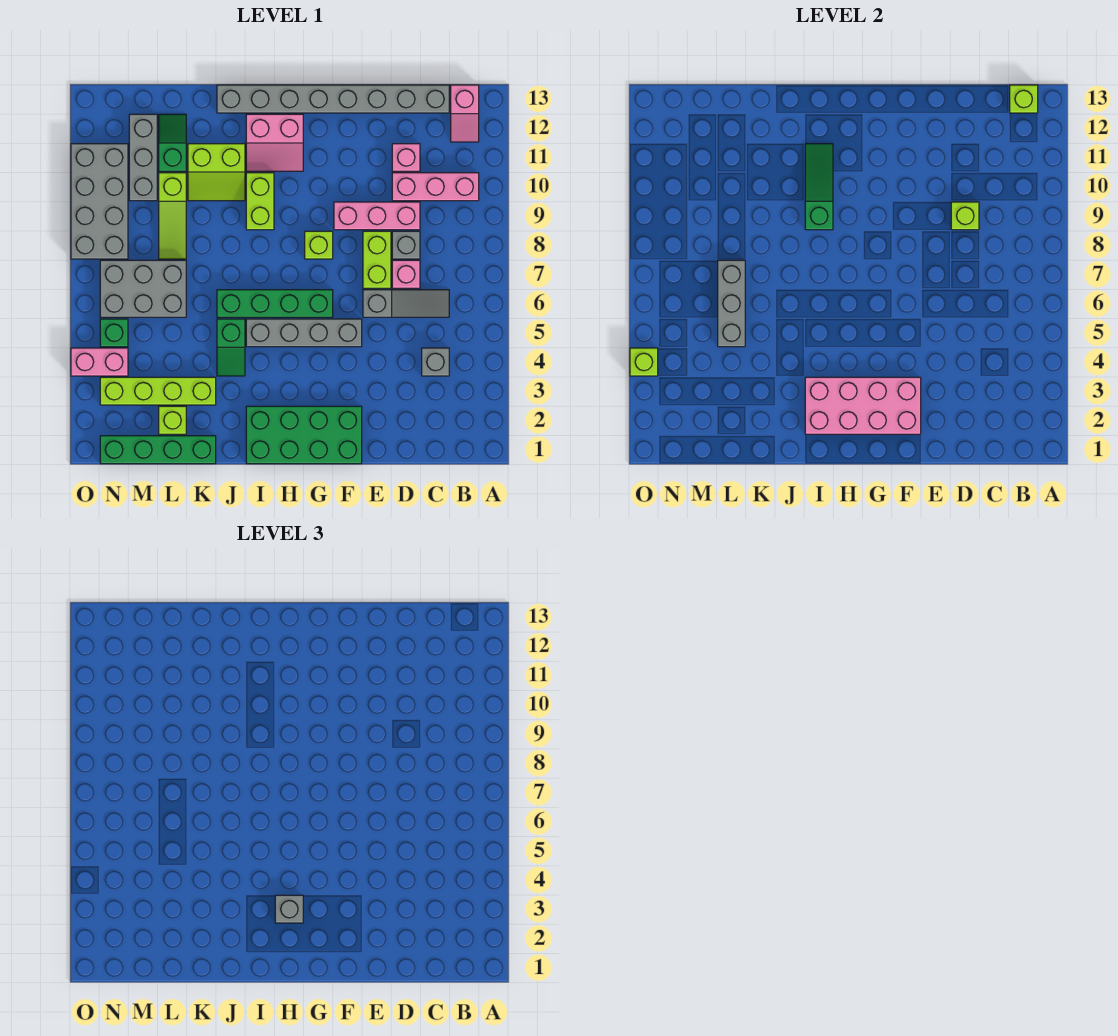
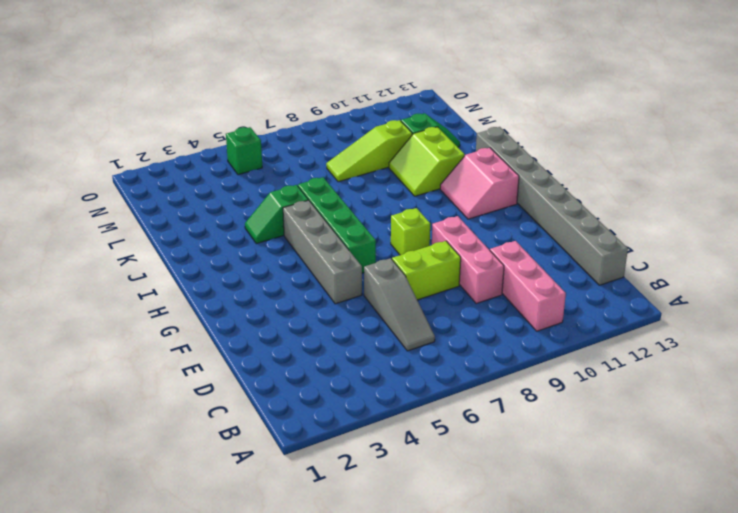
none -> pink slope B12:B13 level 1 top 13
none -> grey brick C4 level 1
none -> pink brick D7 level 1
none -> grey brick D8 level 1

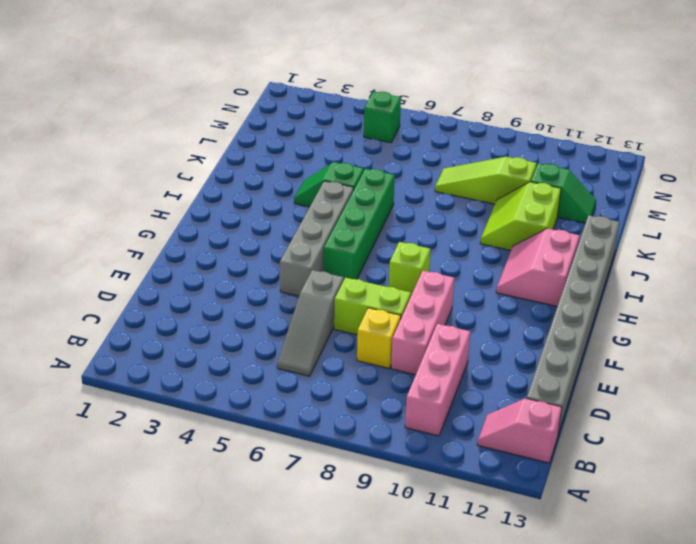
yellow brick D8 level 1 -> grey brick D8 level 1
none -> grey brick C4 level 1
none -> pink brick D7 level 1
none -> pink brick D11 level 1
none -> green brick F1:I2 level 1

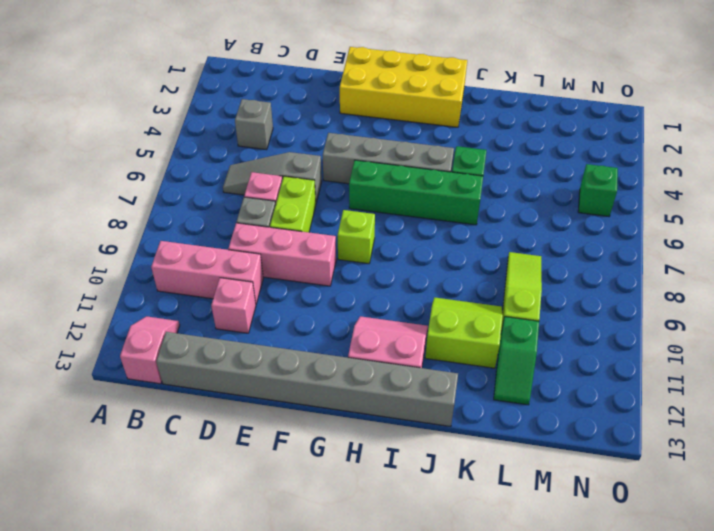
yellow brick F1:I2 level 1 -> green brick F1:I2 level 1
none -> lime brick I9:I10 level 1
none -> green brick K1:N1 level 1
none -> lime brick K3:N3 level 1
none -> lime brick L2 level 1

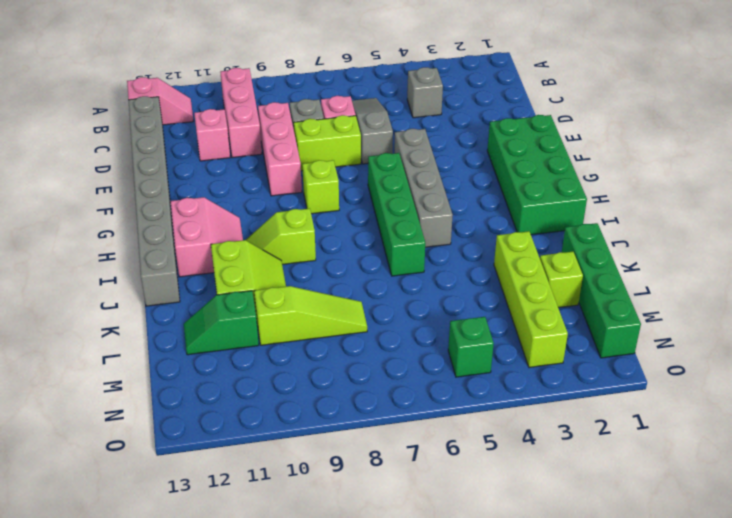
lime slope I9:I10 level 1 top 9 -> lime brick I9:I10 level 1
none -> green slope J4:J5 level 1 top 5
none -> grey brick L6:N7 level 1
none -> grey brick M10:M12 level 1
none -> pink brick N4:O4 level 1

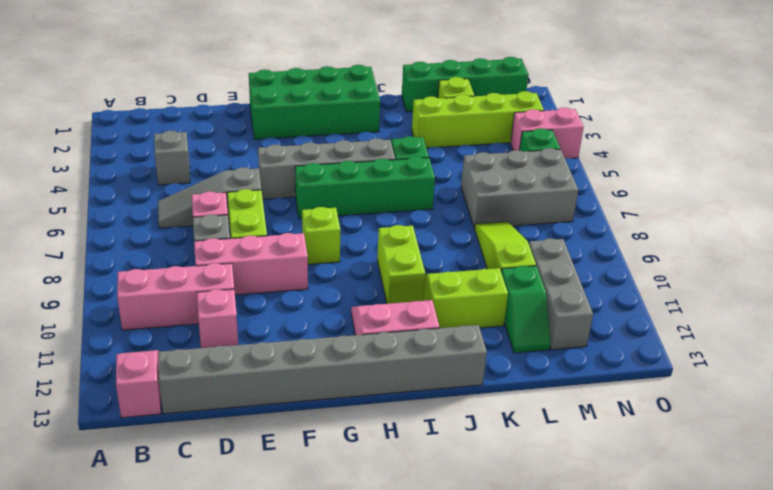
none -> grey brick N8:O11 level 1
none -> lime brick B13 level 2
none -> lime brick D9 level 2
none -> pink brick F2:I3 level 2

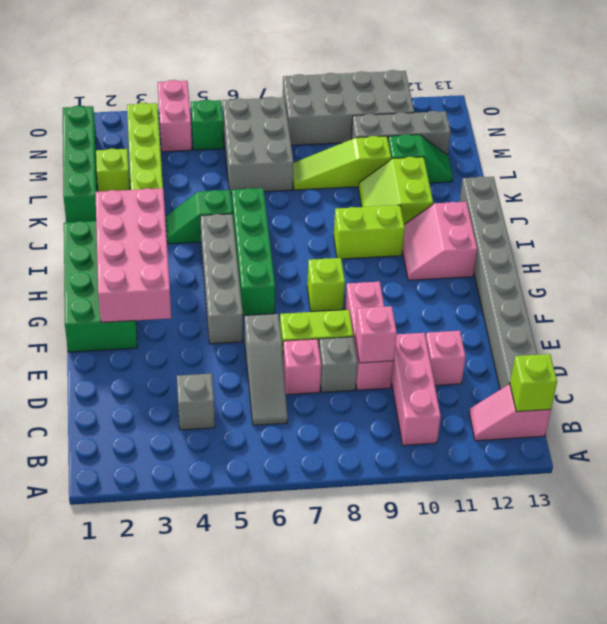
pink brick D9 level 2 -> lime brick D9 level 2
none -> green slope I9:I11 level 2 top 9
none -> grey brick L5:L7 level 2
none -> lime brick O4 level 2
none -> grey brick H3 level 3

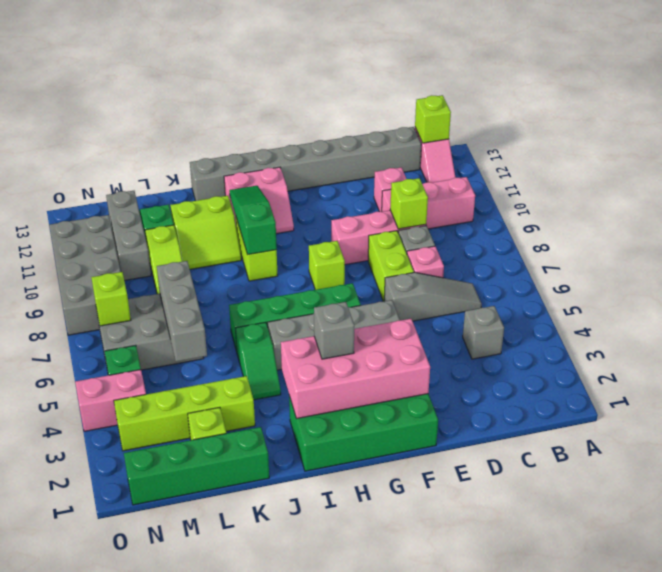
lime brick N7 level 2 -> lime brick O4 level 2

